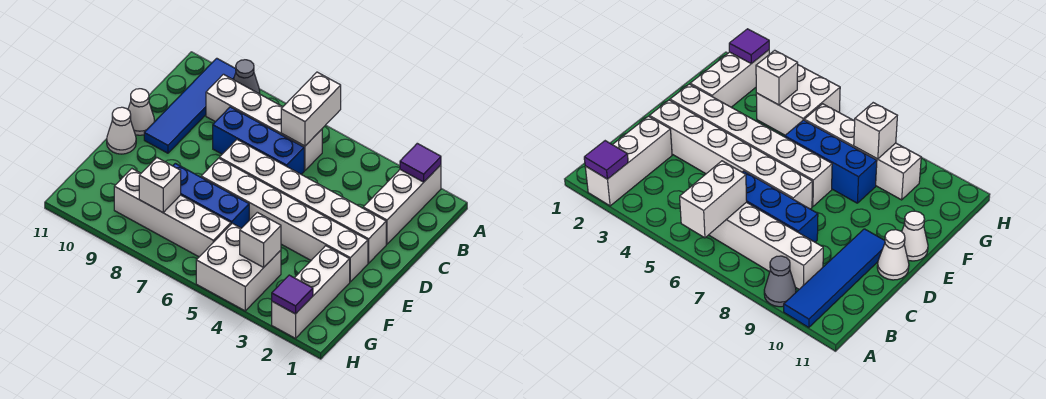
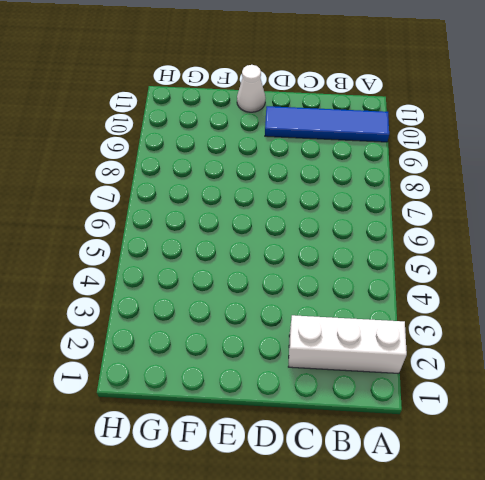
none -> grey cone A9 level 1
none -> white brick B6:B9 level 1
none -> blue brick C6:C8 level 1

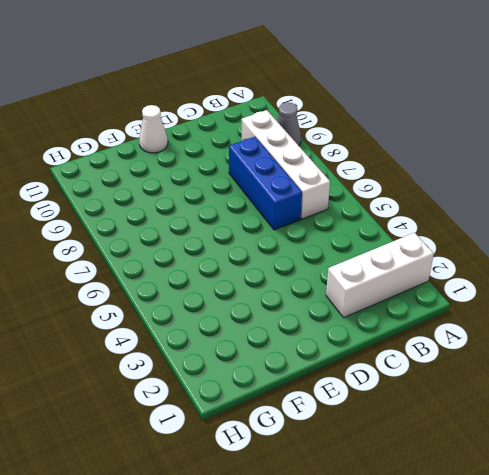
none -> blue tile A10:D10 level 1
none -> white brick D2:D7 level 1
none -> white cone D11 level 1

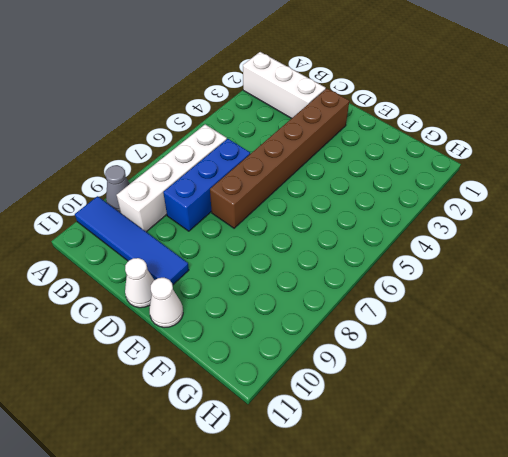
brown brick D2:D7 level 1 -> white brick D2:D7 level 1
none -> white brick E2:E7 level 1
none -> white brick F2:H2 level 1
none -> blue brick F6:F8 level 1

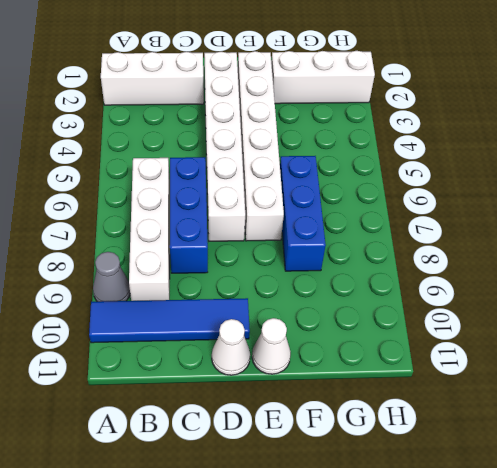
none -> white brick G4:H5 level 1
none -> white brick G6:G9 level 1
none -> purple tile A2 level 2

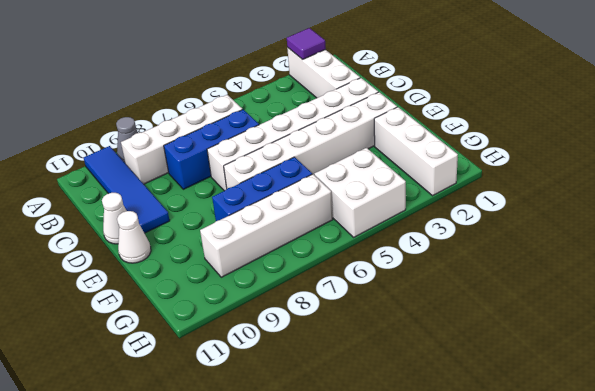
none -> white brick A6:B6 level 2
none -> white brick G4 level 2
none -> white brick G8 level 2

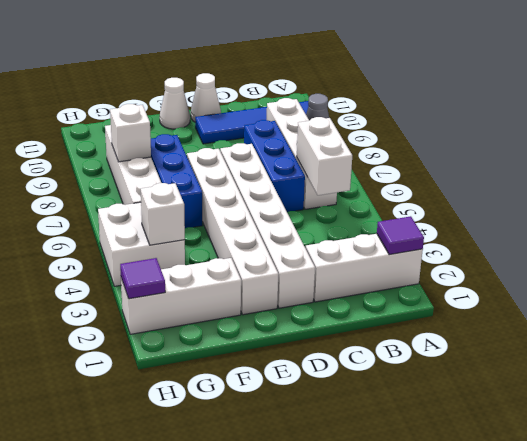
white brick B5:B6 level 2 -> white brick A6:B6 level 2

